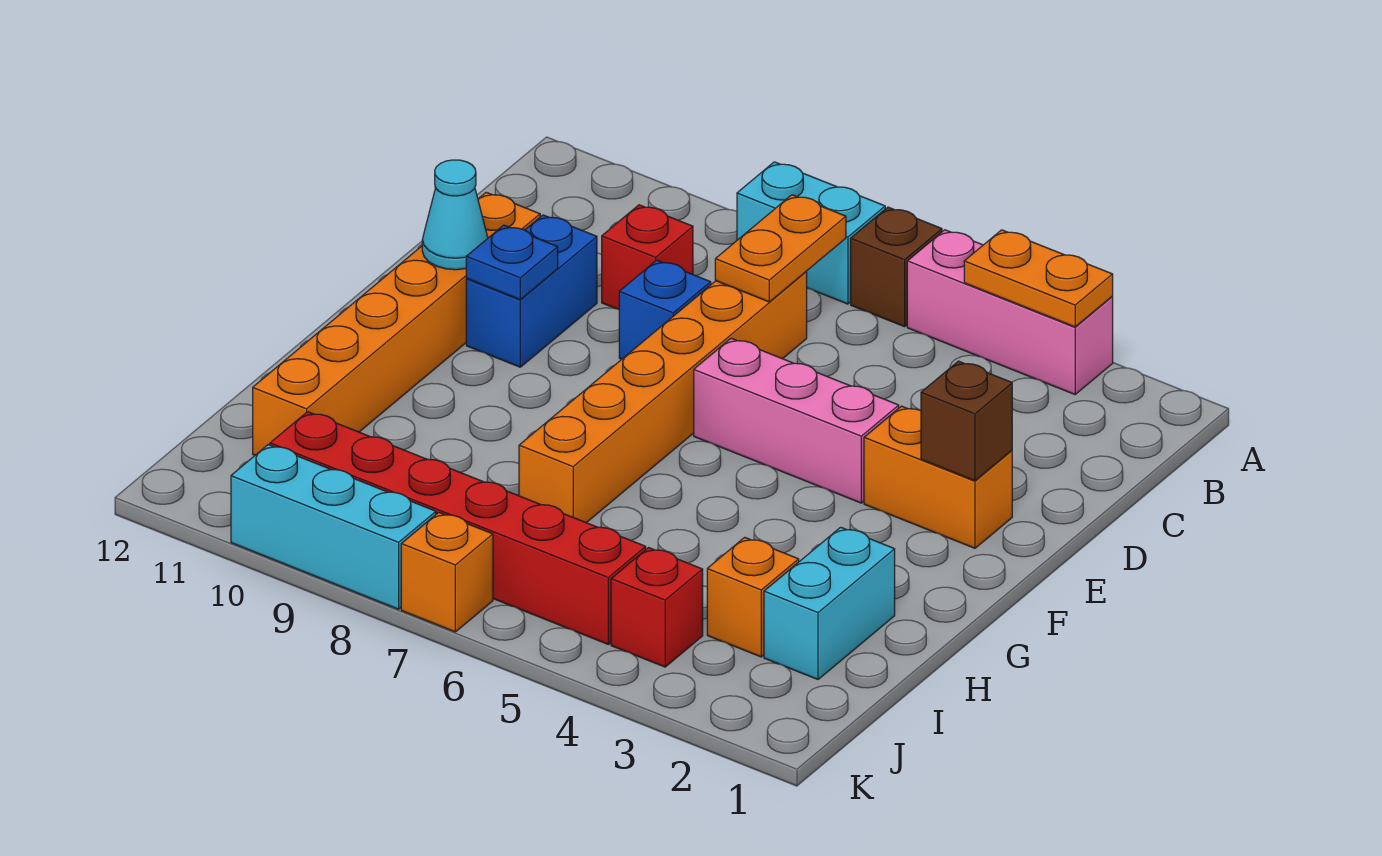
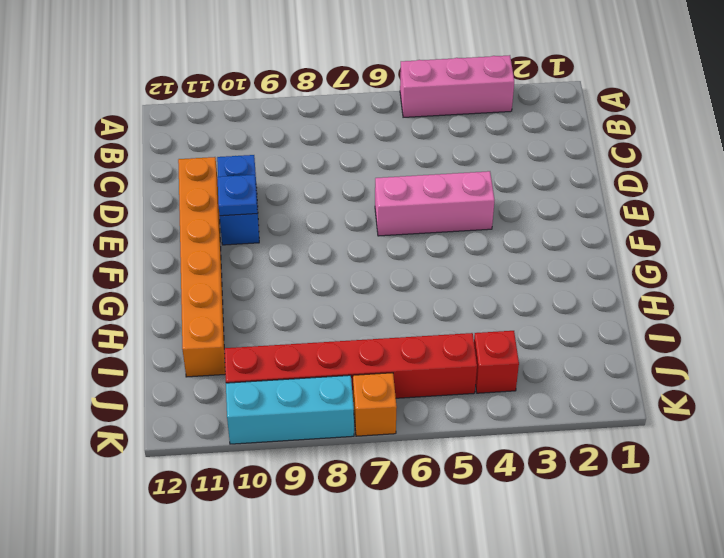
none -> brown brick A6 level 1
none -> cyan brick A7:A8 level 1
none -> orange brick C7:H7 level 1

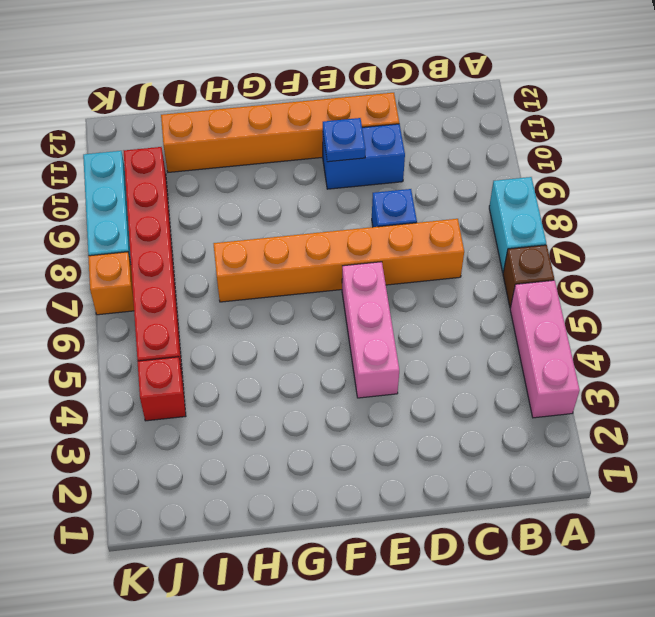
none -> red brick C9 level 1
none -> orange brick E2:E3 level 1
none -> cyan brick H2:I2 level 1

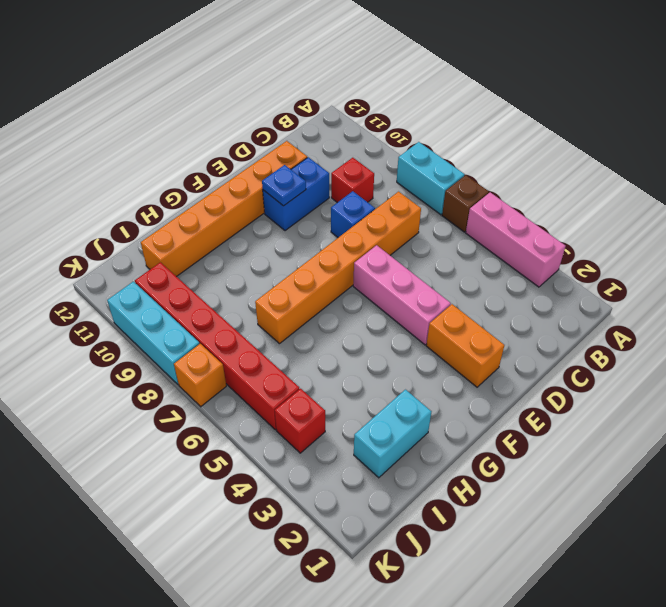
none -> orange brick I3 level 1
none -> orange plate A3:A4 level 2
none -> orange plate B7:C7 level 2

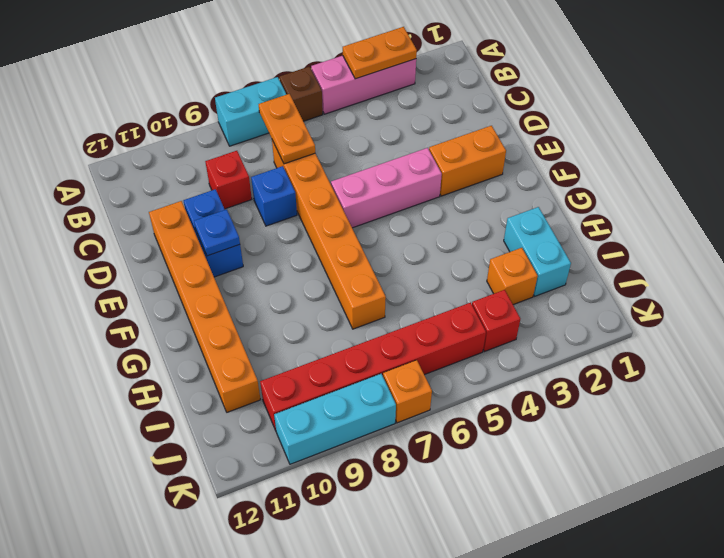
none -> brown brick E2 level 2
none -> cyan cone E11 level 2

